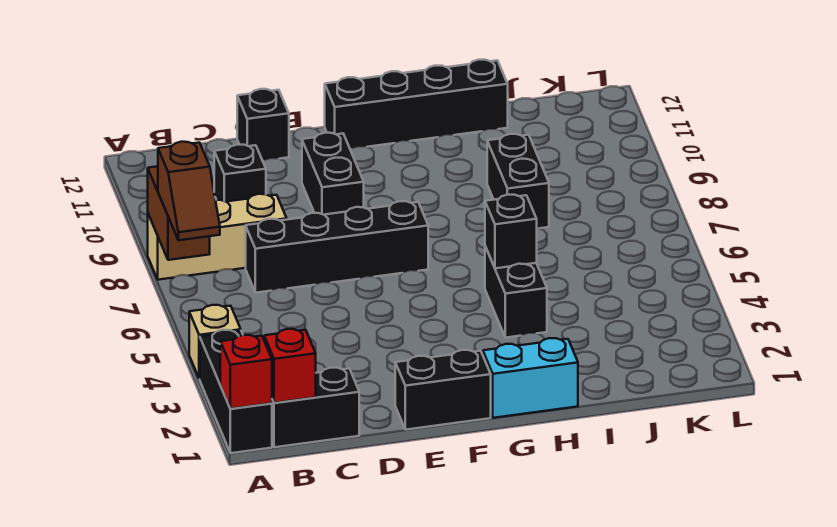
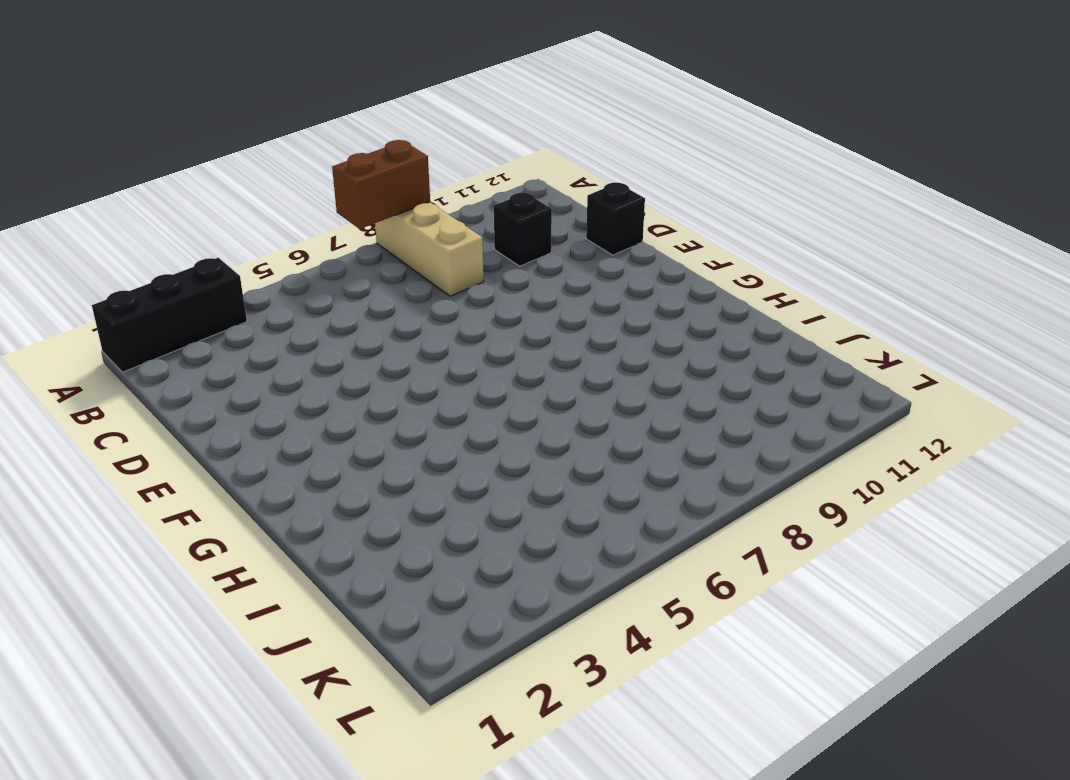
none -> tan brick A4 level 1
none -> black brick B1:C1 level 1
none -> black brick C7:F7 level 1

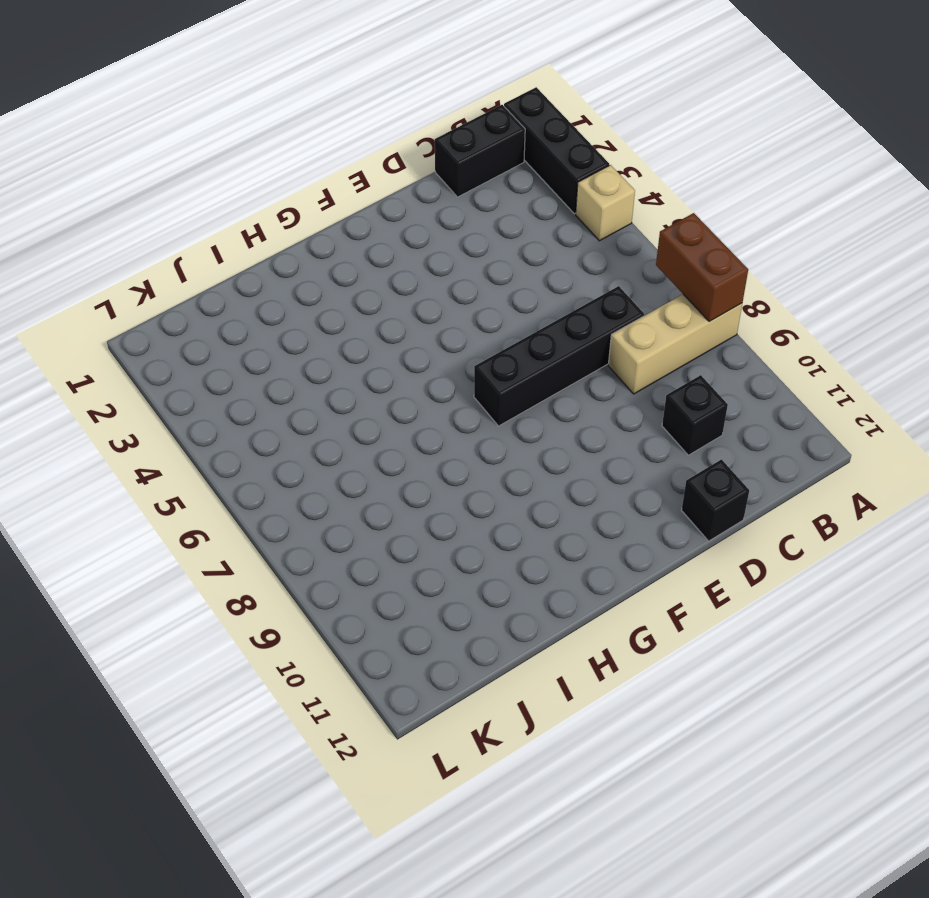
none -> black brick E1:F1 level 1
none -> black brick E9:E10 level 1
none -> black brick F12:I12 level 1

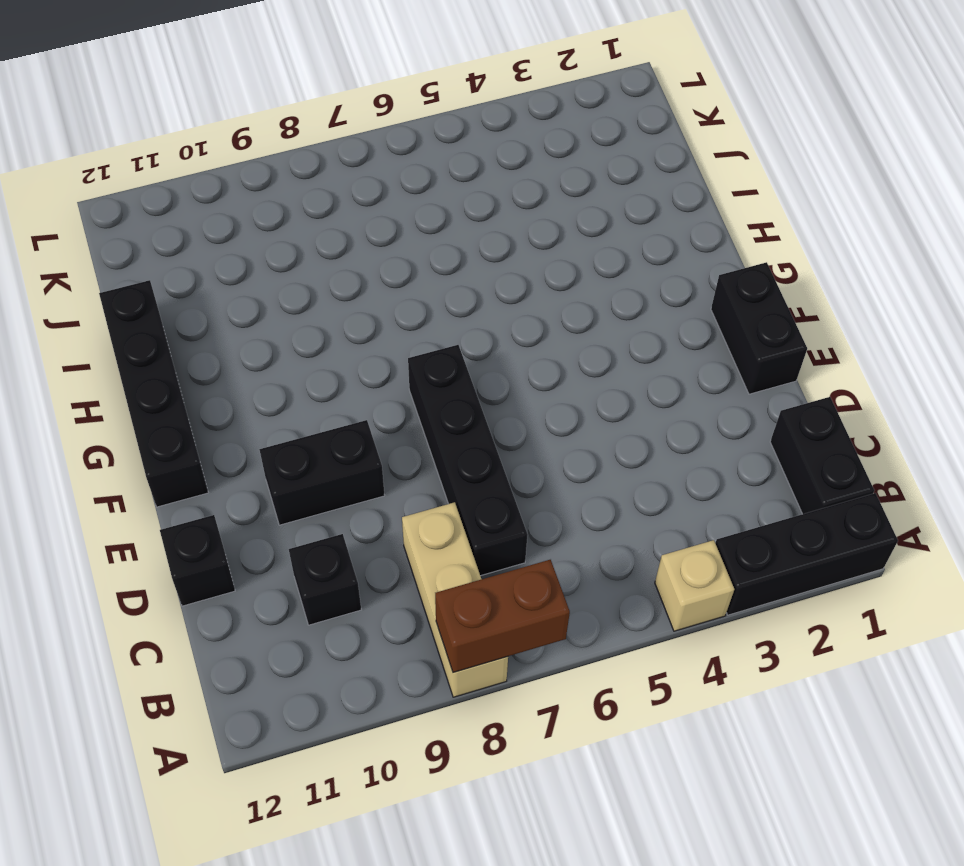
none -> cyan brick G1:H1 level 1
none -> black brick H4:H5 level 1
none -> black brick I8:I9 level 1

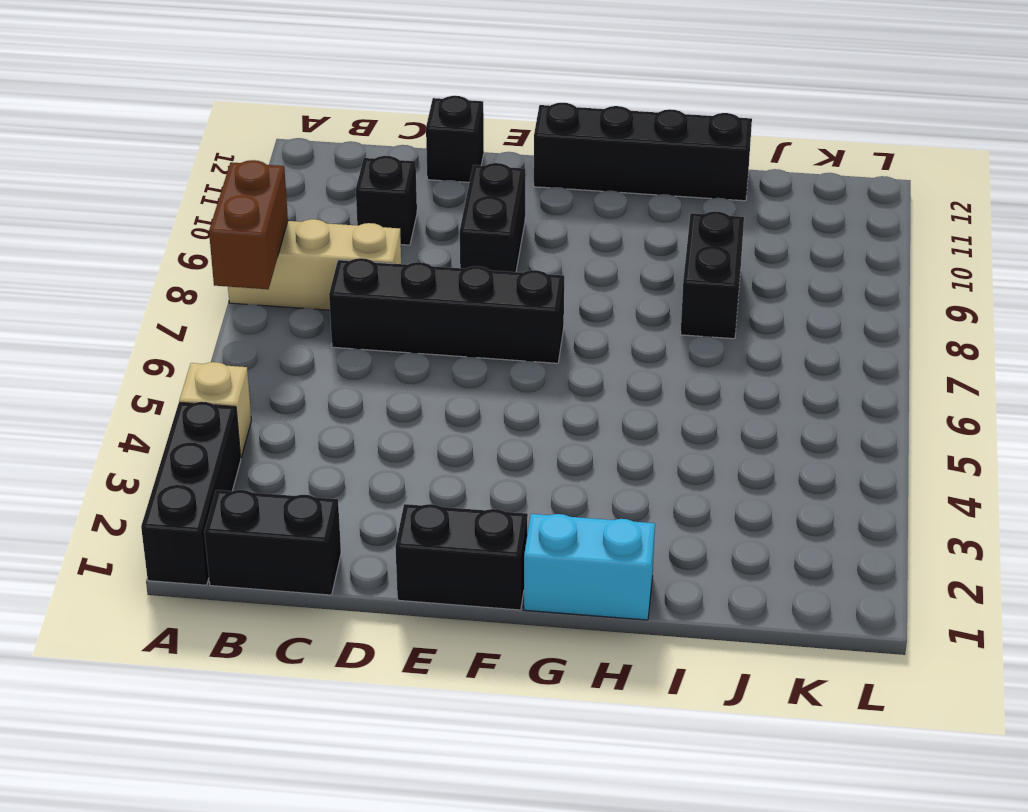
none -> black brick H4:H5 level 1
none -> red brick A1 level 2
none -> red brick B1 level 2

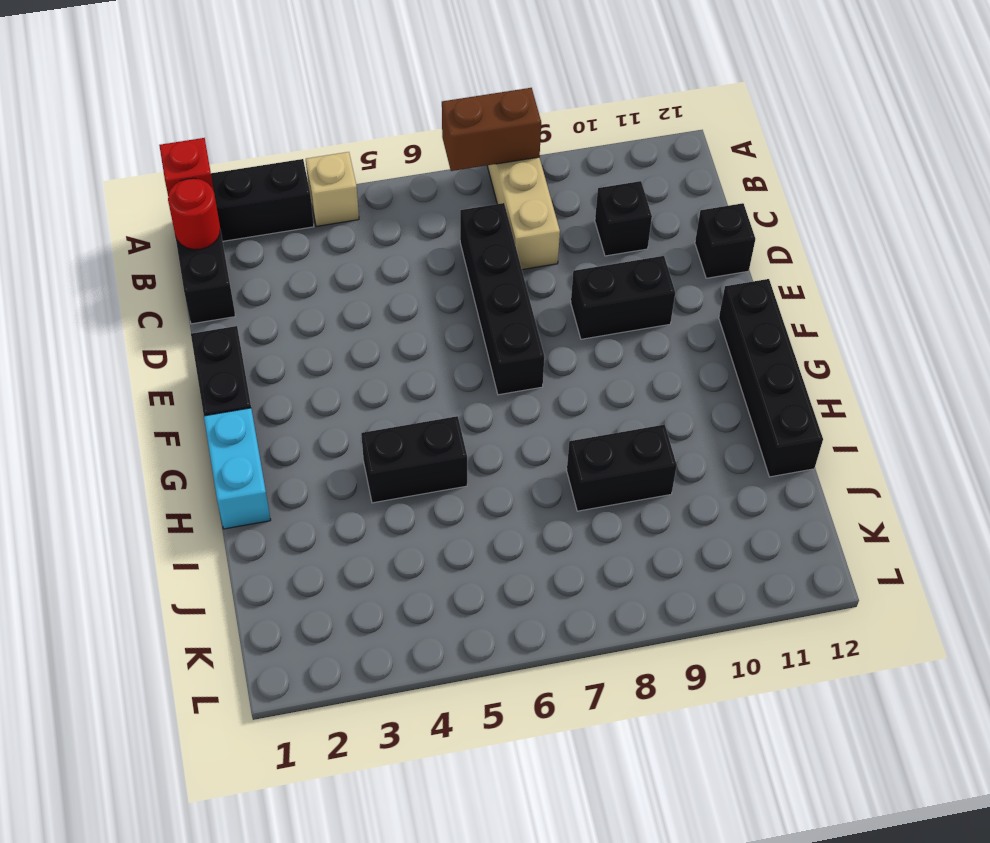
red round brick B1 level 2 -> red brick B1 level 2
none -> black brick H5 level 2
none -> brown slope A6:A7 level 3 top 7

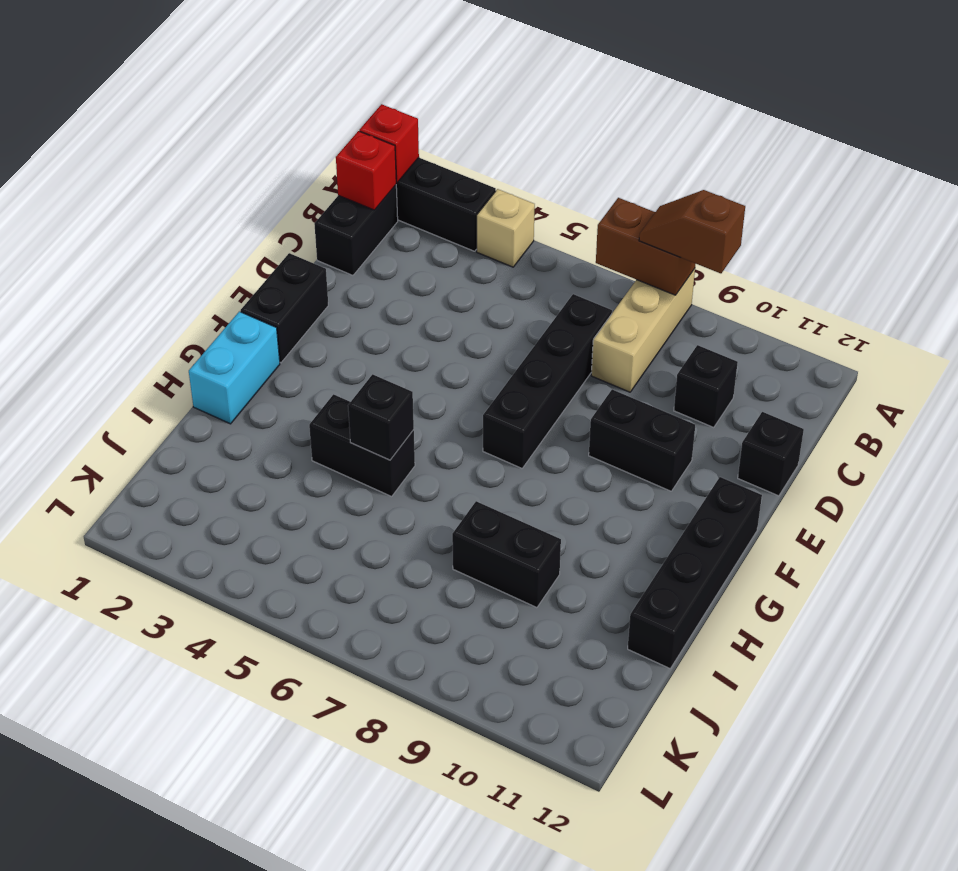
brown slope A8:A9 level 3 top 9 -> brown slope A6:A7 level 3 top 7

